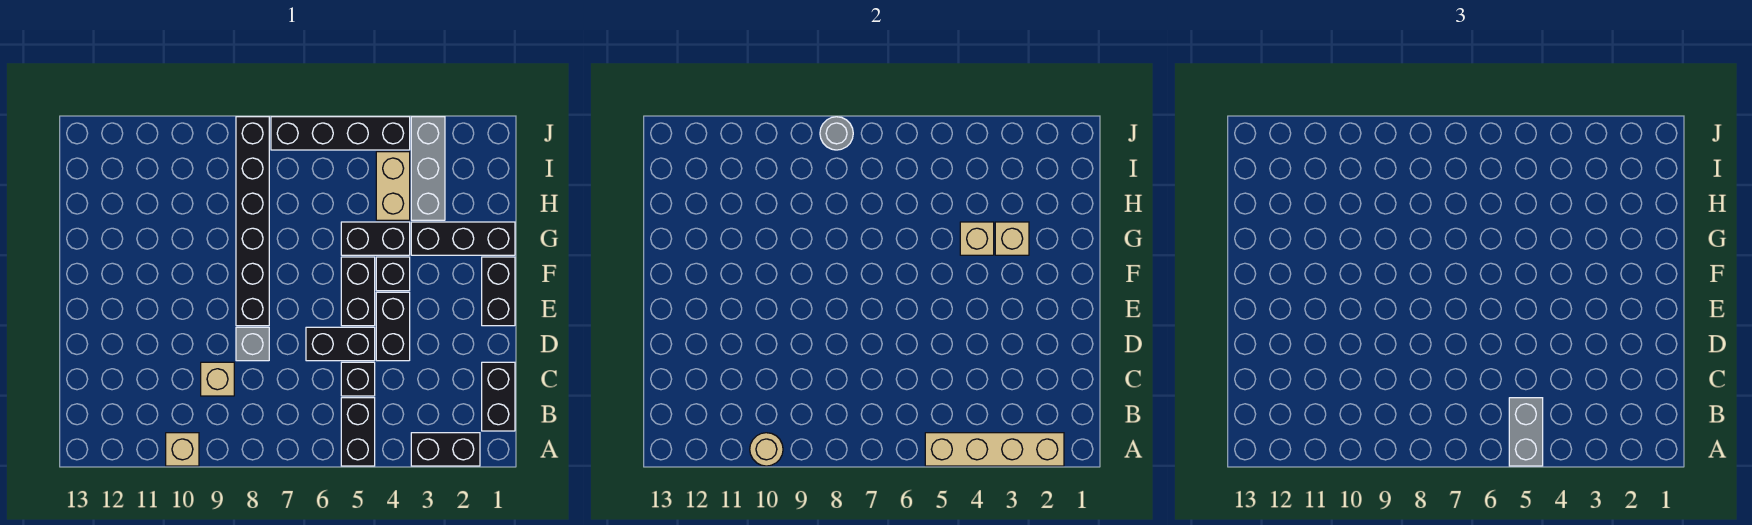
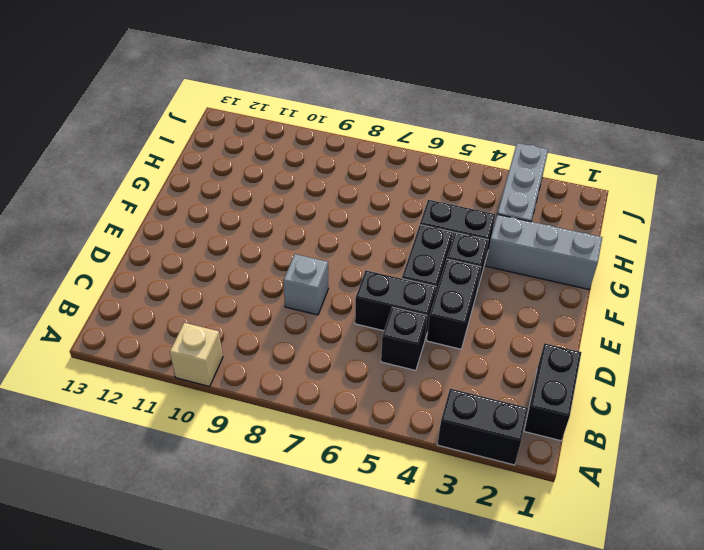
grey brick G1:G3 level 1 -> black brick G1:G3 level 1
none -> black brick A5:B5 level 1
none -> tan brick C9 level 1
none -> black brick E1:F1 level 1

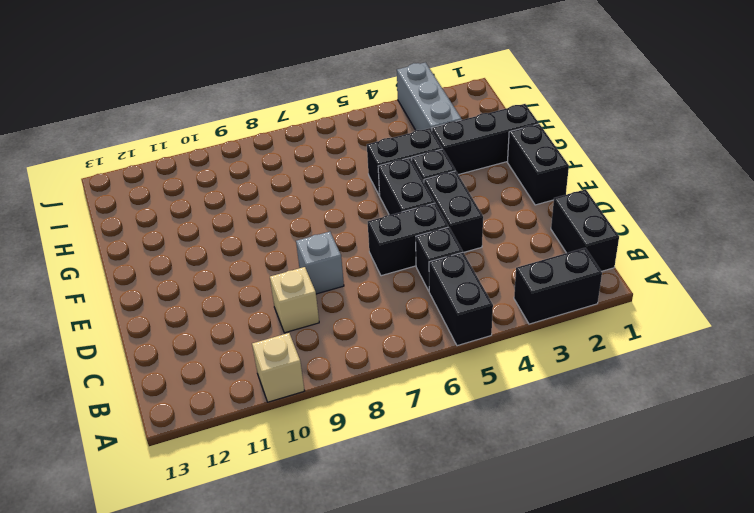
none -> black brick E8:J8 level 1
none -> tan brick H4:I4 level 1
none -> black brick J4:J7 level 1

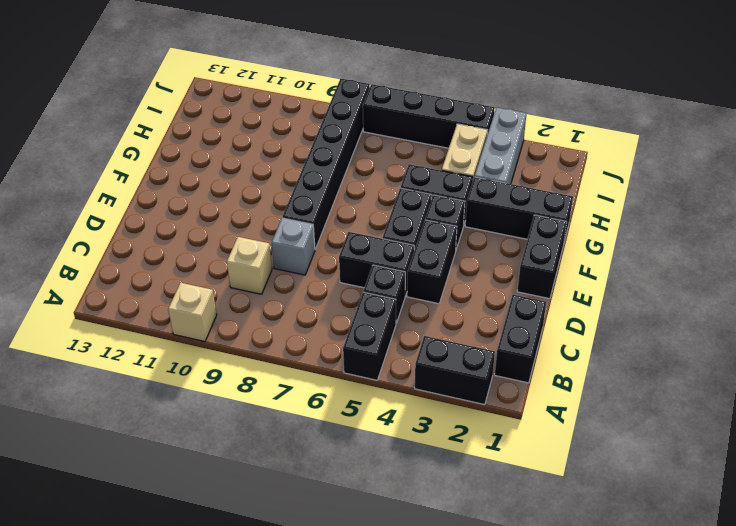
none -> tan brick A2:A5 level 2
none -> tan round brick A10 level 2
none -> tan brick G3 level 2

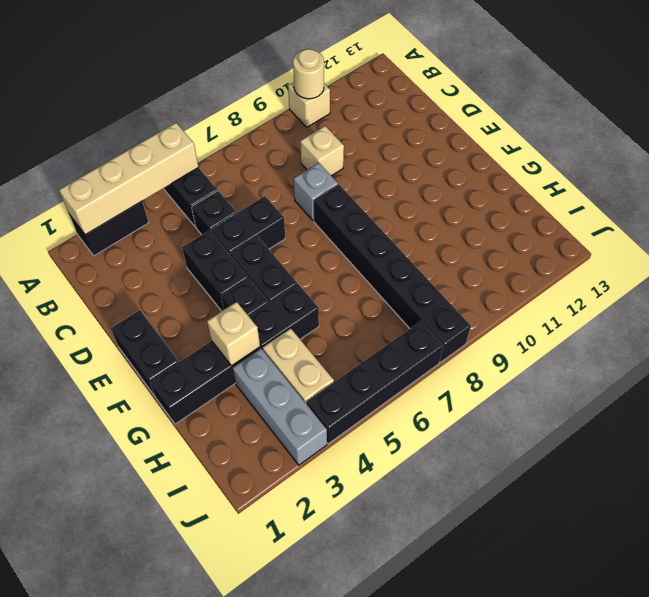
none -> black brick B1:C1 level 1
none -> tan brick G4 level 2
none -> grey round brick J8 level 2

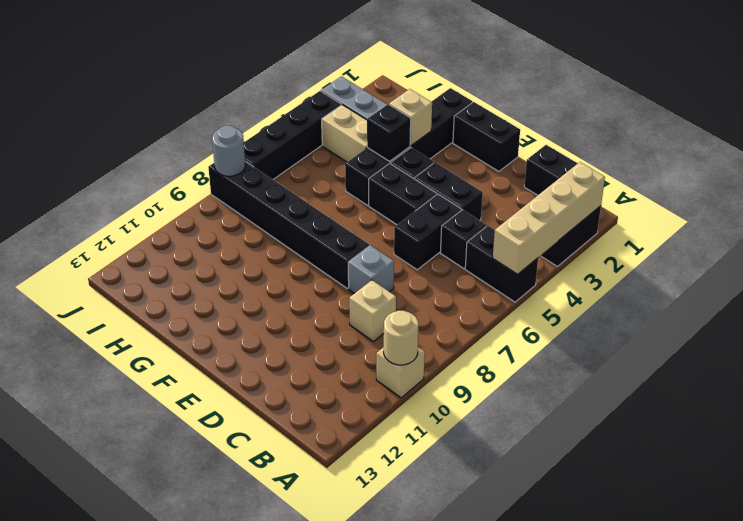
black brick G4 level 2 -> tan brick G4 level 2
none -> grey brick A5:B5 level 3

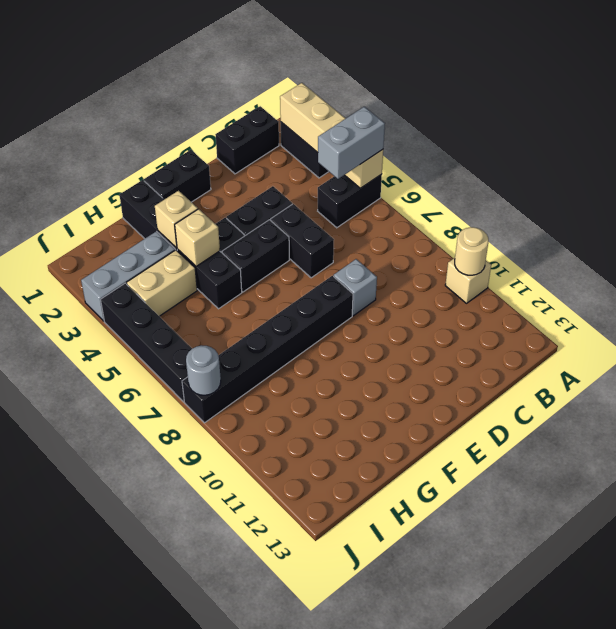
none -> black brick C5 level 1
none -> tan brick C9 level 1

